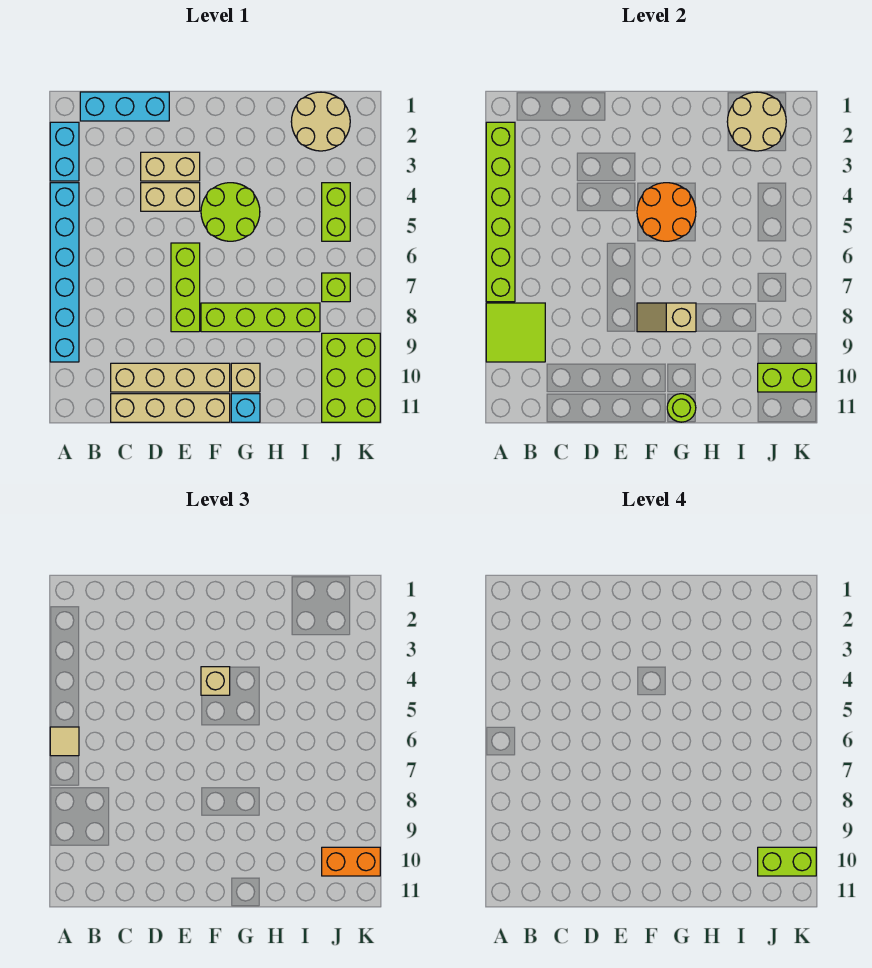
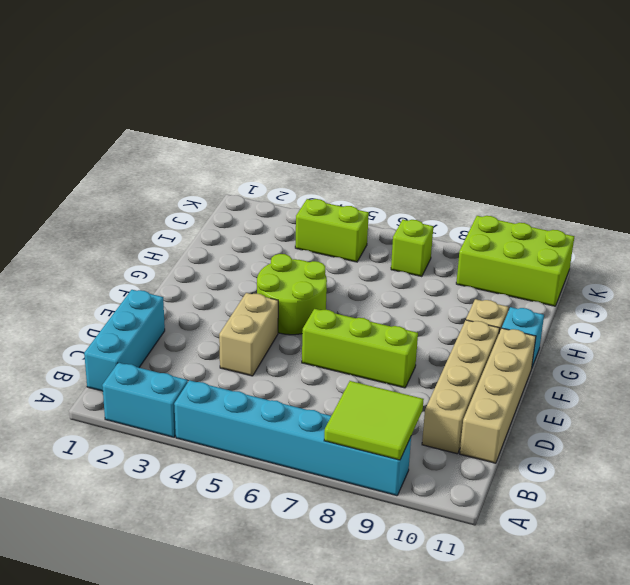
none -> tan brick D3:E3 level 1
none -> lime brick F8:I8 level 1
none -> tan round brick I1:J2 level 1

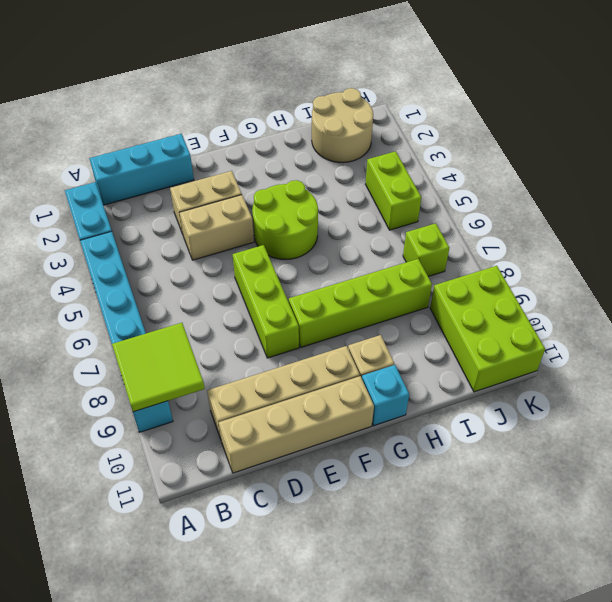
none -> lime brick A2:A7 level 2
none -> orange round brick F4:G5 level 2
none -> tan slope F8:G8 level 2 top G

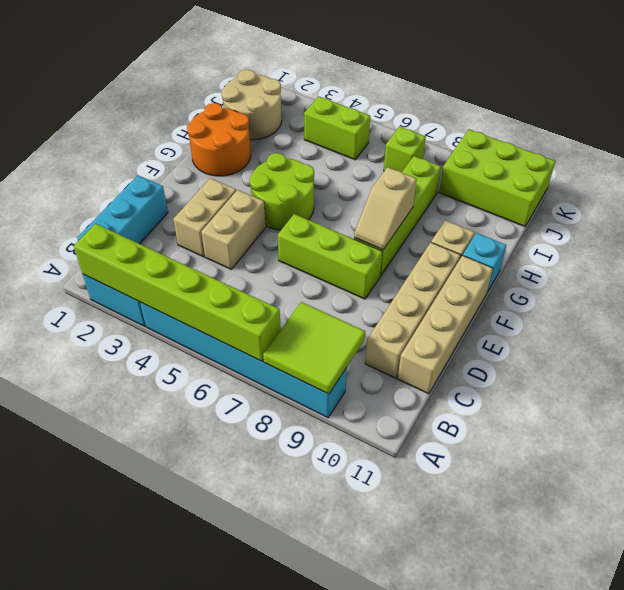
orange round brick G1:H2 level 1 -> orange round brick F4:G5 level 2
none -> lime round brick G11 level 2
none -> tan round brick I1:J2 level 2
none -> lime brick J10:K10 level 2

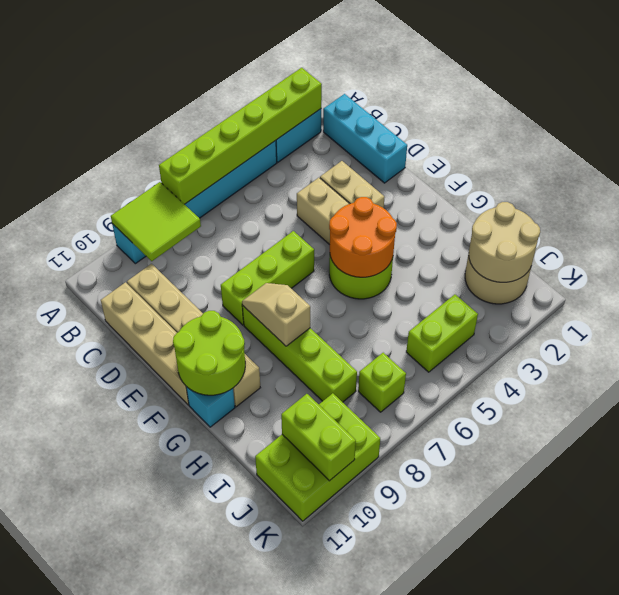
lime round brick F10:G11 level 2 -> lime round brick G11 level 2
none -> tan tile A6 level 3
none -> tan brick F4 level 3
none -> orange brick J10:K10 level 3

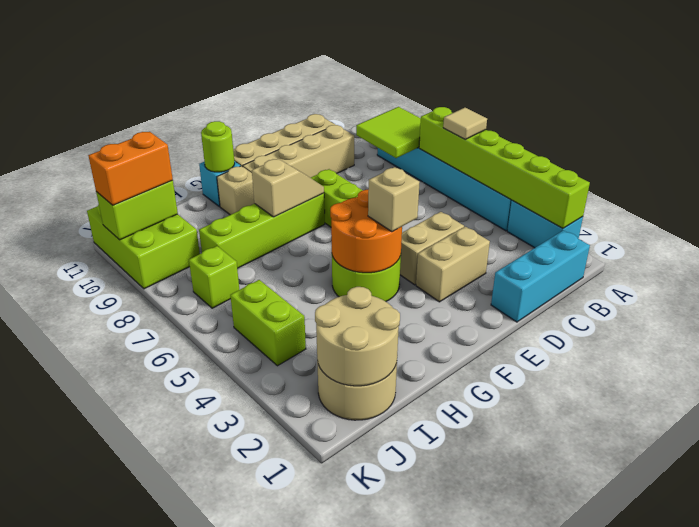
none -> lime brick J10:K10 level 4

